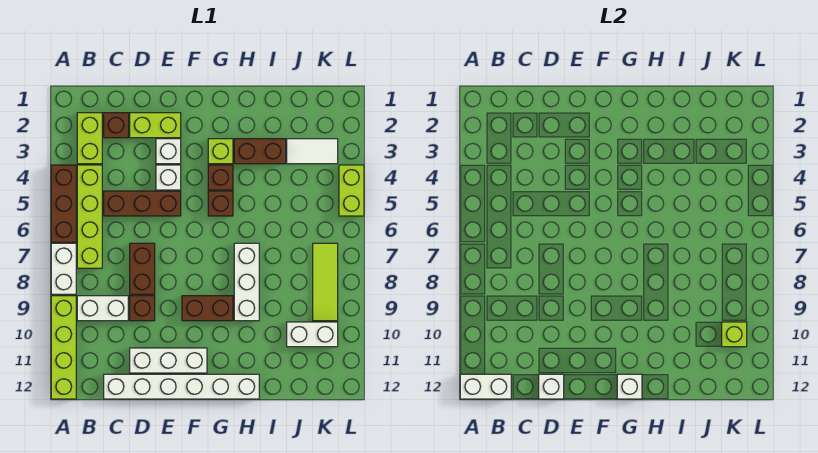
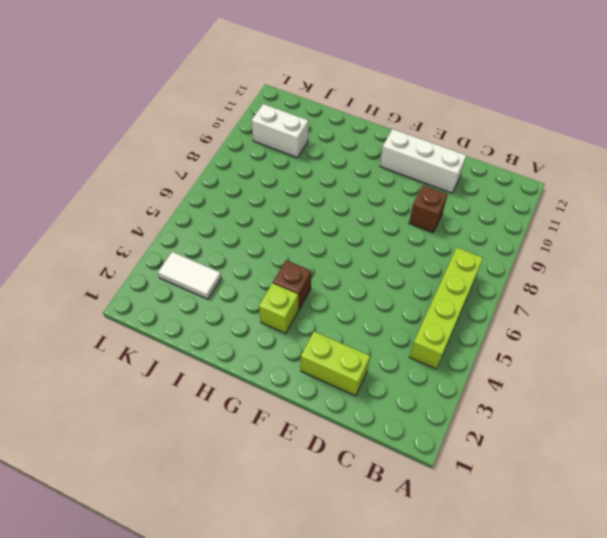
none -> brown brick A4:A6 level 1
none -> white brick A7:A8 level 1
none -> lime brick A9:A12 level 1

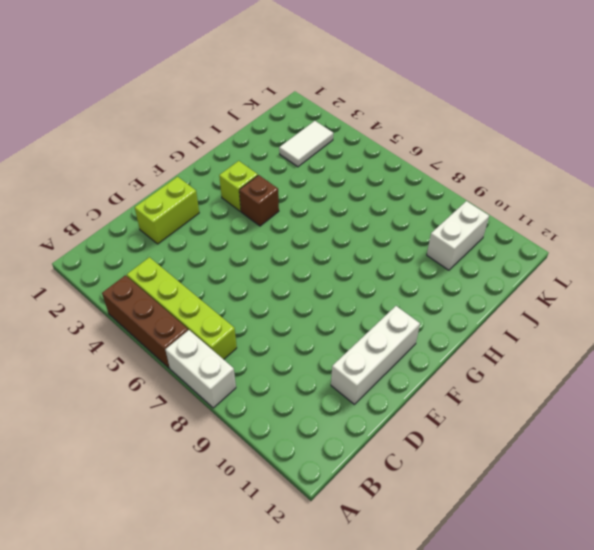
none -> lime brick A9:A12 level 1
none -> lime brick B2:B3 level 1
none -> white brick B9:C9 level 1

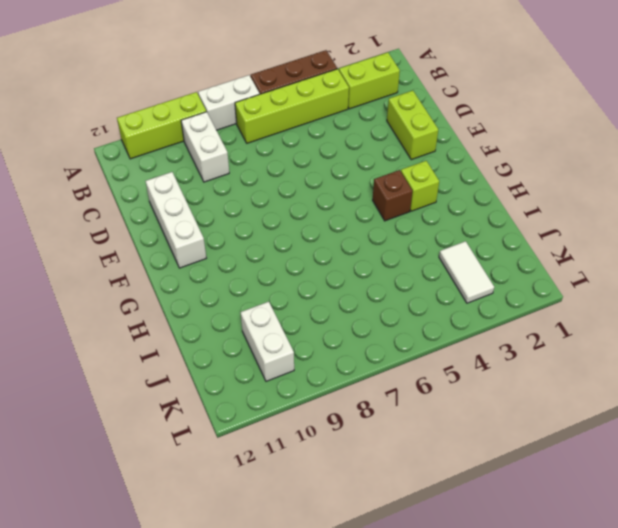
lime brick A9:A11 level 1 -> lime brick A9:A12 level 1
none -> brown brick C2 level 1
none -> brown brick C5:E5 level 1
none -> white brick C12:H12 level 1

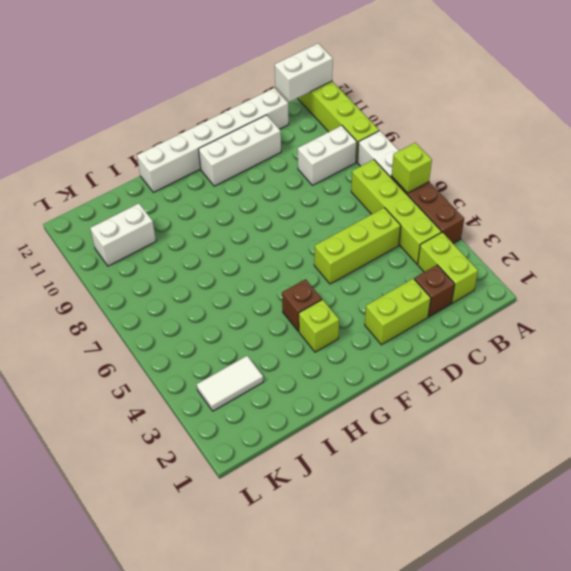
lime brick A6 level 2 -> lime brick K10 level 2
lime brick C5:E5 level 1 -> brown brick C5:E5 level 1
none -> brown brick D7:D8 level 1
none -> brown brick D9 level 1
none -> white brick E3 level 1

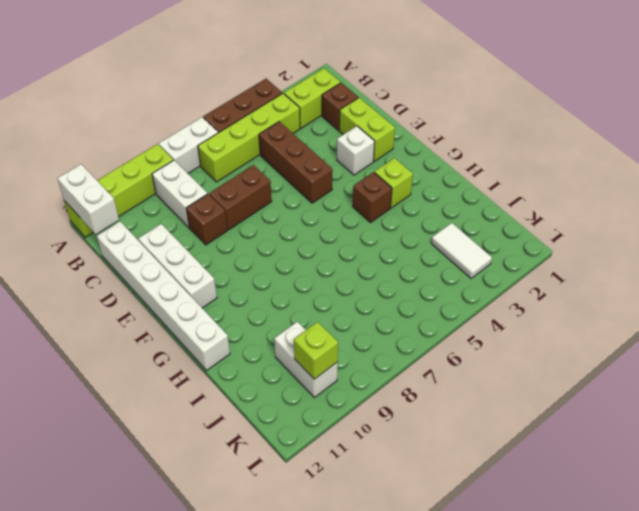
none -> white brick E4 level 1
none -> brown brick F9:G9 level 1
none -> brown brick G5 level 1

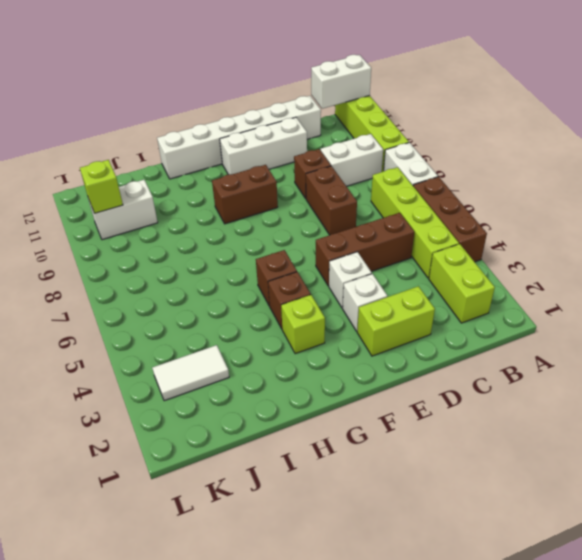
none -> brown brick C2 level 1
none -> brown brick H3:I3 level 1
none -> white brick H7:H9 level 1

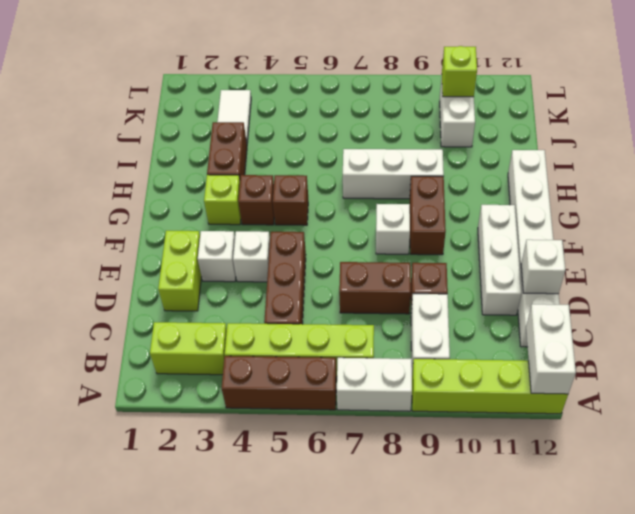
white brick F8 level 1 -> white brick G12 level 2
none -> brown brick C2 level 1
none -> lime tile K7:K9 level 1
none -> lime brick L4:L5 level 1

